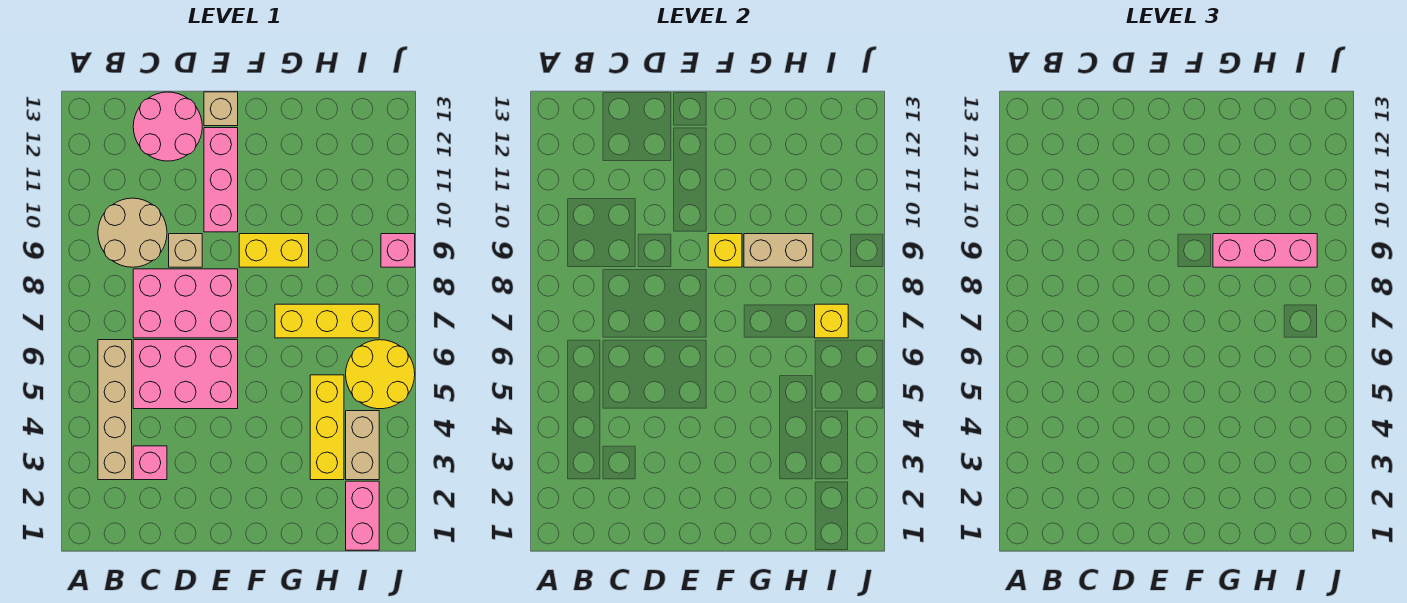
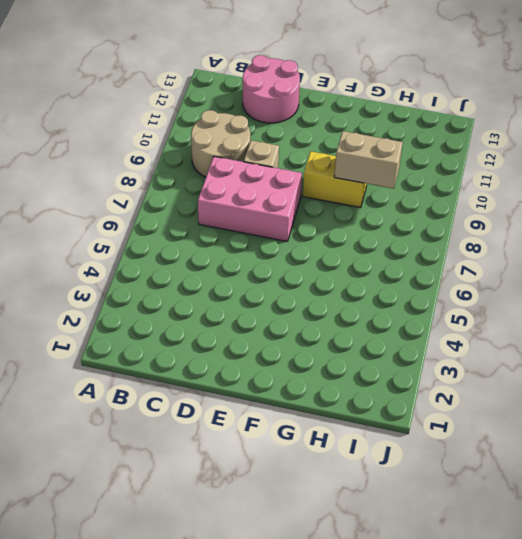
none -> tan brick B3:B6 level 1
none -> pink brick C3 level 1
none -> pink brick C5:E6 level 1

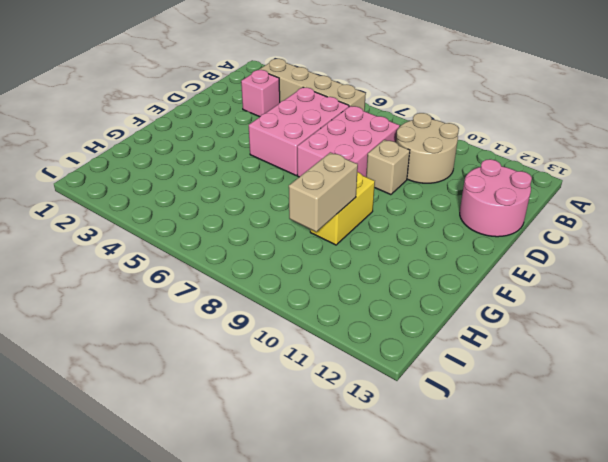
none -> pink brick E10:E12 level 1
none -> tan brick E13 level 1
none -> yellow brick G7:I7 level 1

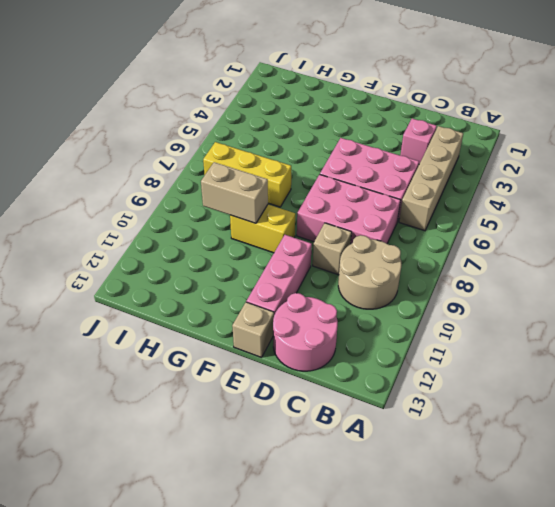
none -> yellow brick H3:H5 level 1
none -> pink brick I1:I2 level 1
none -> tan brick I3:I4 level 1

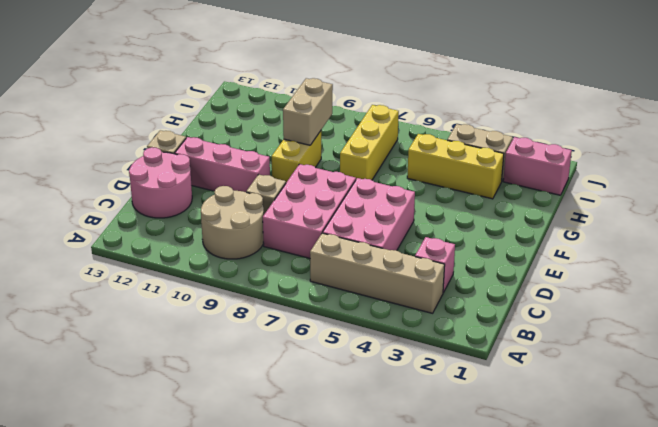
none -> yellow round brick I5:J6 level 1
none -> pink brick J9 level 1
none -> yellow brick F9 level 2

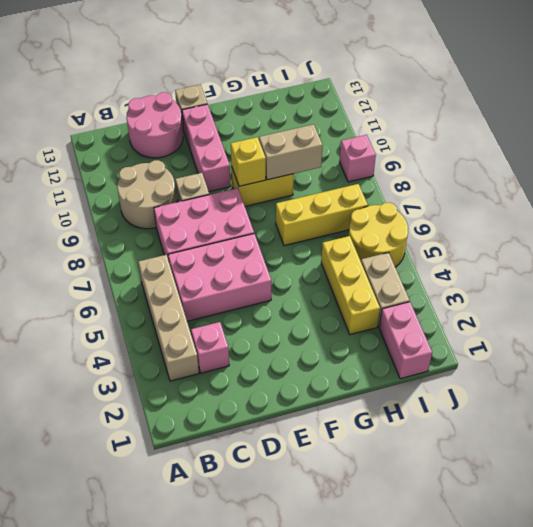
none -> yellow brick I7 level 2
none -> pink brick G9:I9 level 3

